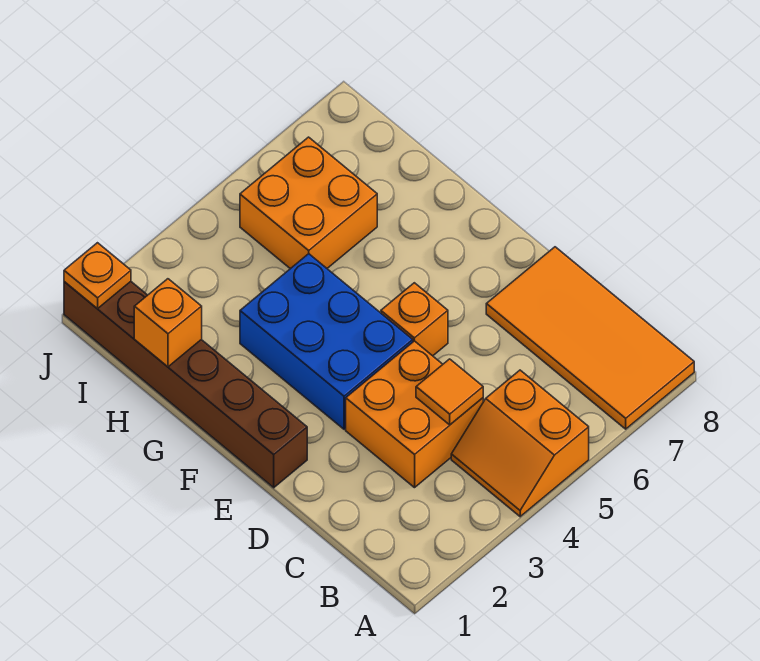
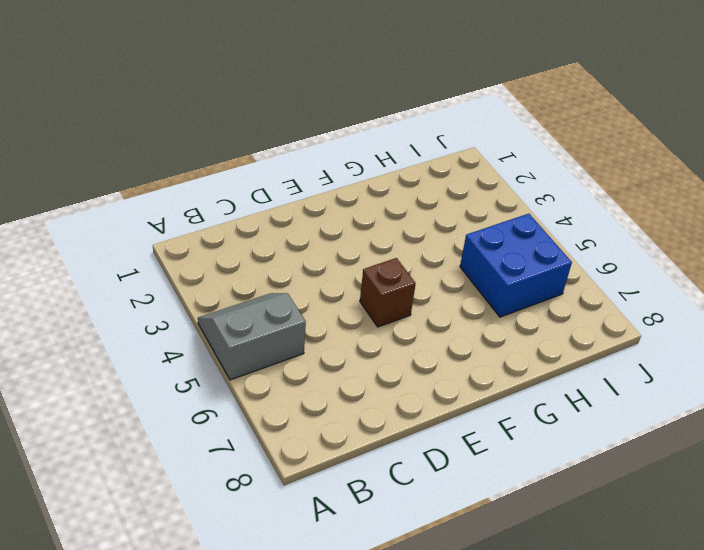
grey slope A4:B5 level 1 top 5 -> orange slope A4:B5 level 1 top 5
brown brick E5 level 1 -> orange brick E5 level 1
blue brick H5:I6 level 1 -> orange brick H5:I6 level 1
none -> orange tile A7:D8 level 1
none -> orange brick C3:D4 level 1

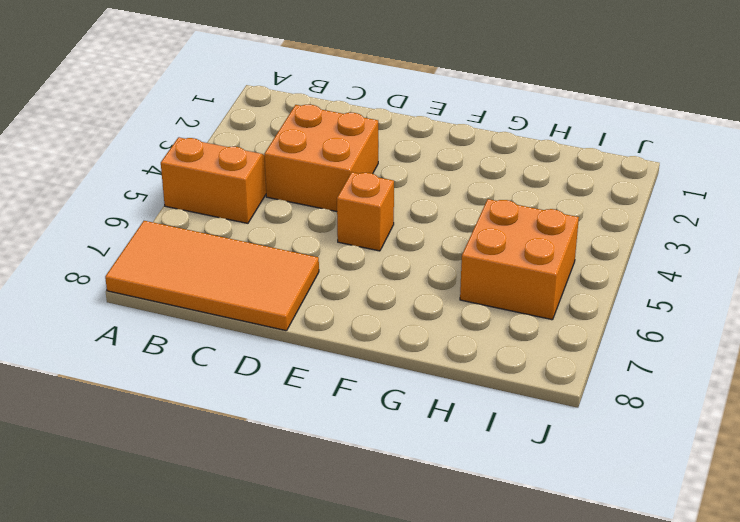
none -> brown brick E1:J1 level 1
none -> blue brick E3:G4 level 1

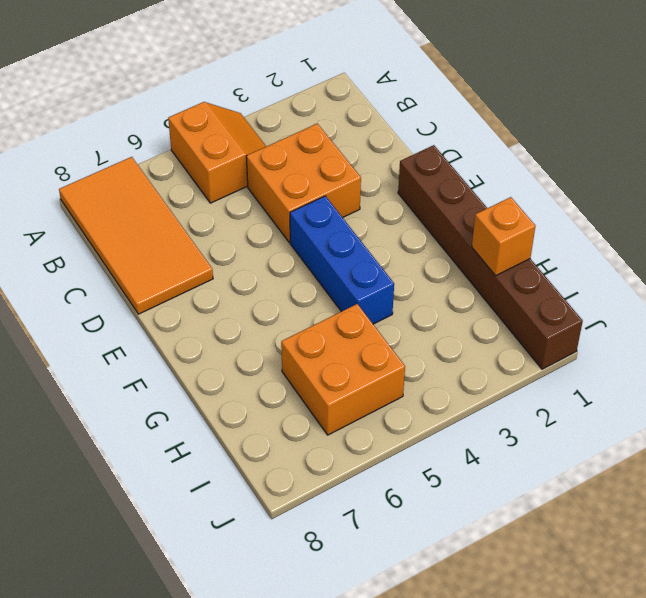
blue brick E4:G4 level 1 -> blue brick E3:G4 level 1
none -> orange brick E5 level 1
none -> orange tile C4 level 2

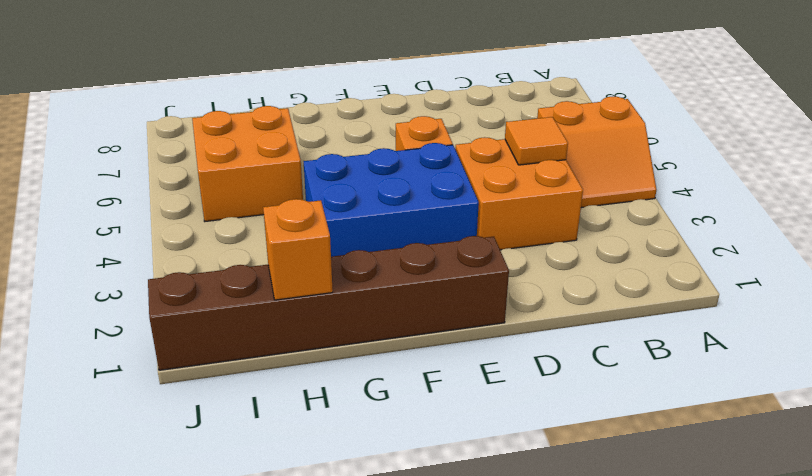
none -> orange tile A7:D8 level 1
none -> orange plate J1 level 2

